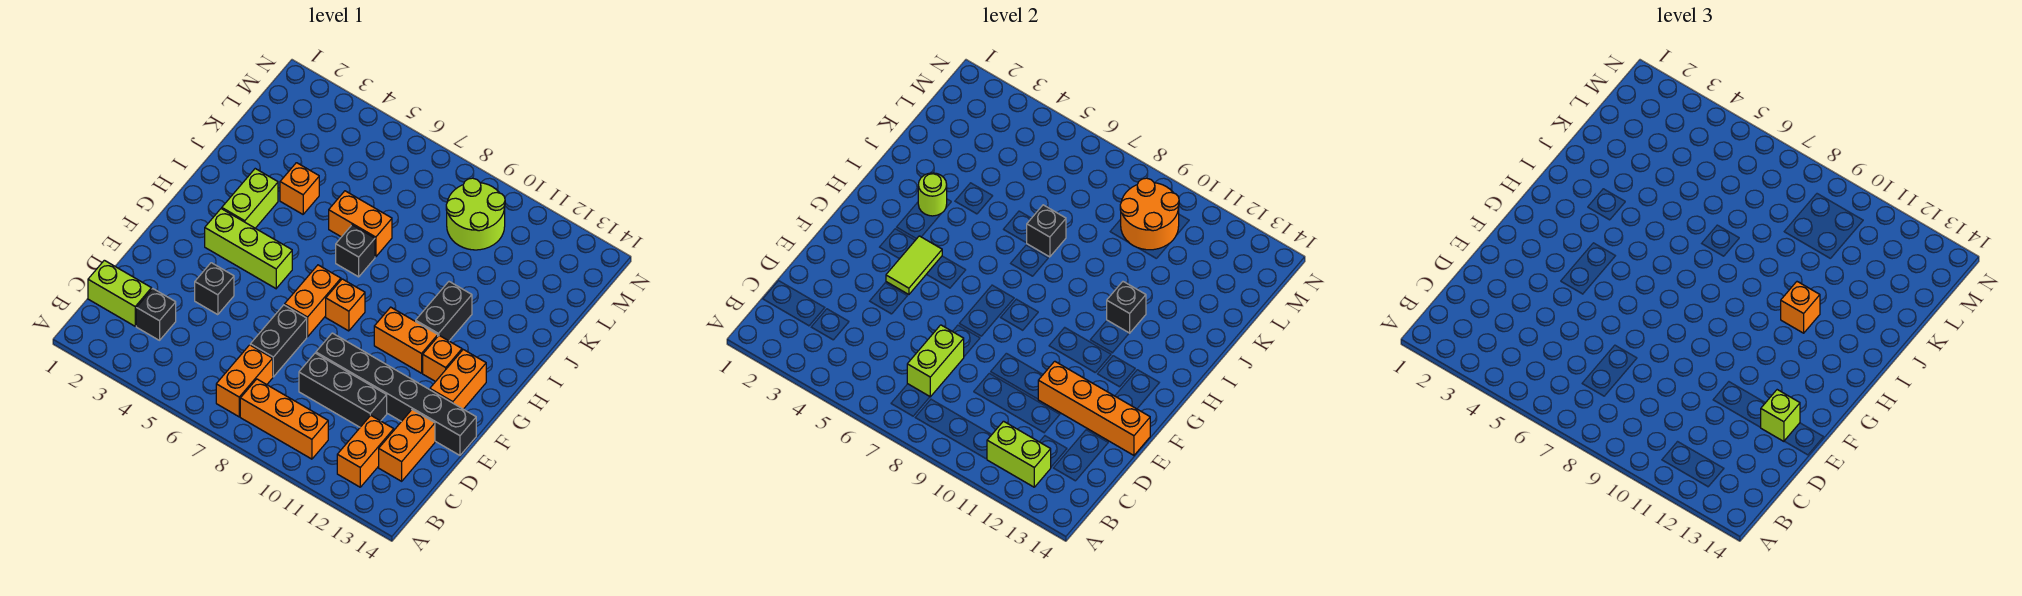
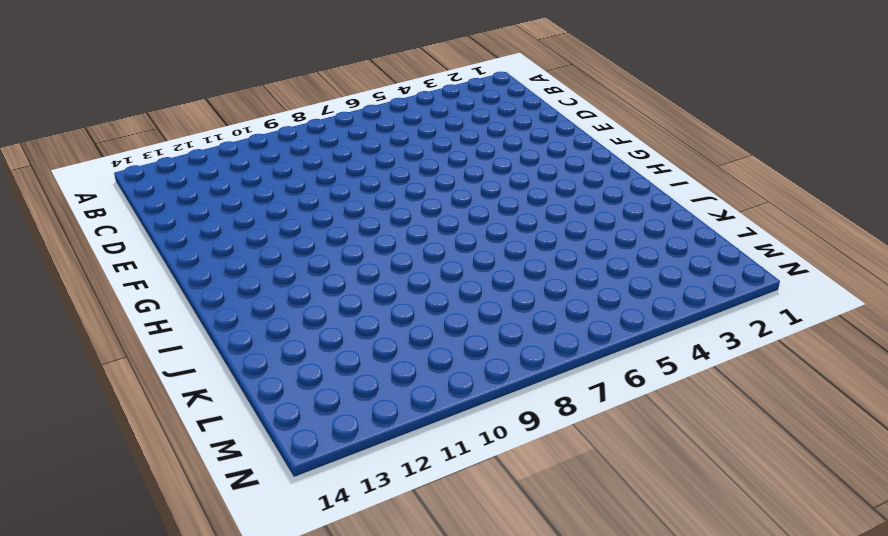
none -> orange brick B7:C7 level 1
none -> orange brick B8:B10 level 1
none -> orange brick B12:C12 level 1
none -> lime brick C1:C2 level 1

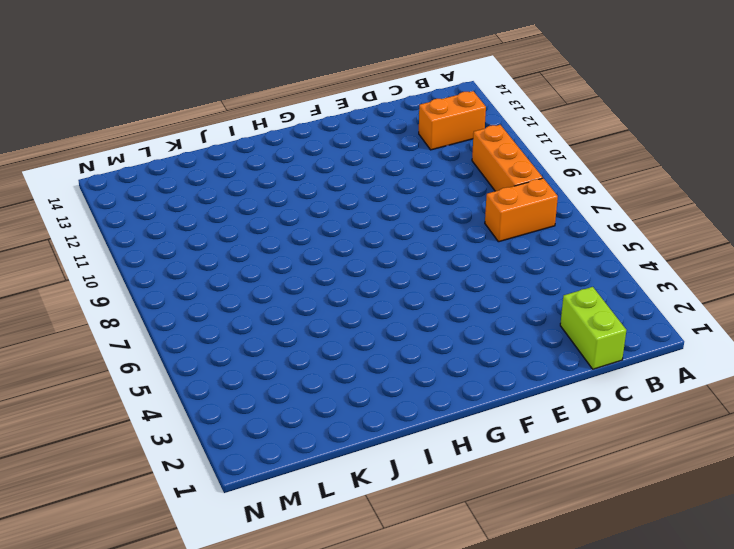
none -> black brick C3 level 1
none -> orange brick C13:D13 level 1
none -> black brick D7:E7 level 1
none -> black brick D9:D11 level 1

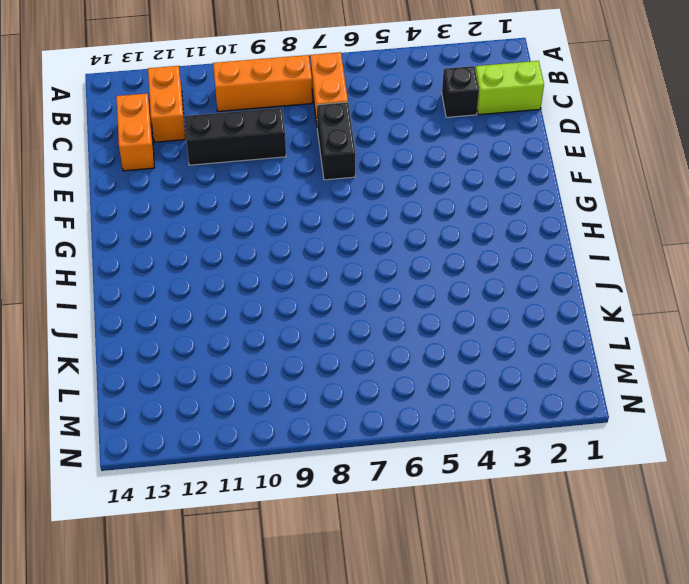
none -> black brick E4 level 1
none -> black brick E9:E14 level 1
none -> orange brick F7:G7 level 1
none -> orange brick F13:G13 level 1

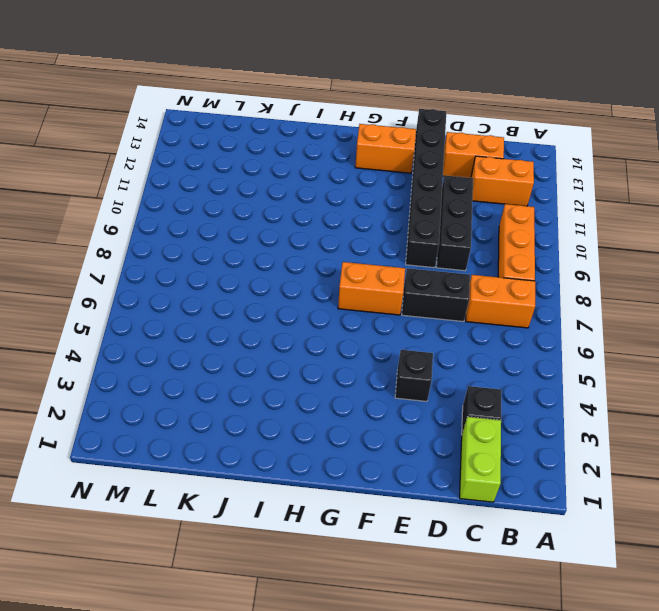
none -> lime brick G3:G5 level 1
none -> orange brick G8 level 1
none -> orange brick G10:G11 level 1
none -> orange brick G12 level 1

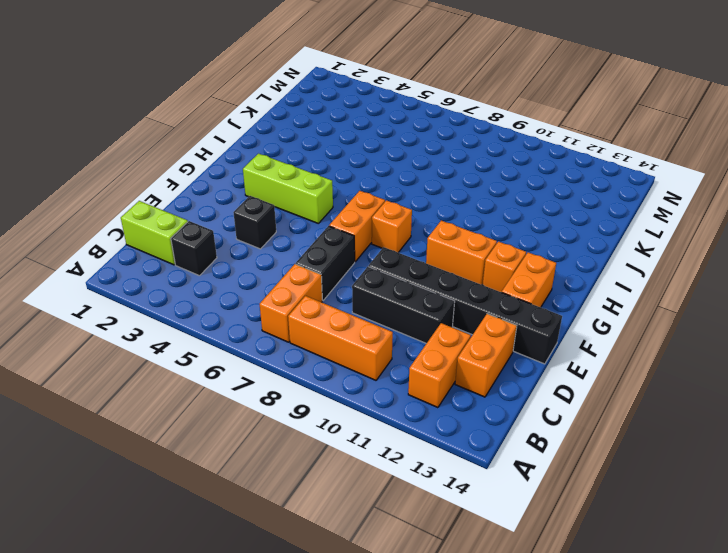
none -> lime brick H3:I3 level 1
none -> black brick H11:I11 level 1
none -> black brick I7 level 1
none -> orange brick J4 level 1

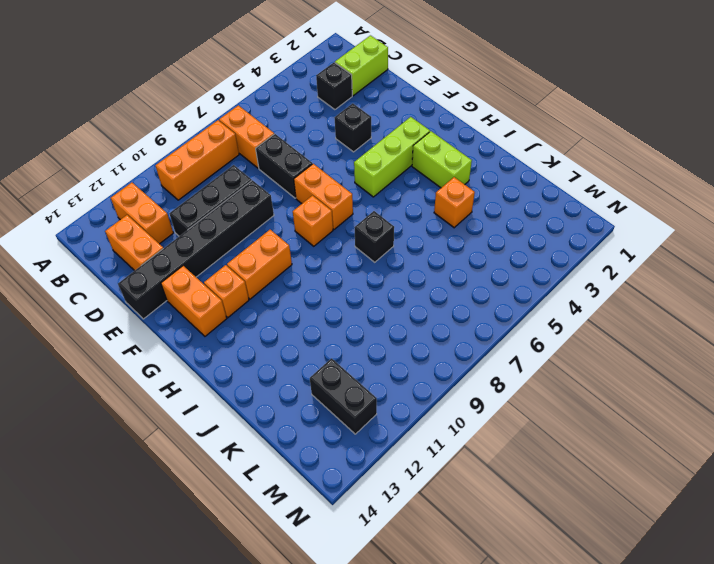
black brick L12:M12 level 1 -> black brick H11:I11 level 1
none -> orange brick J6:J7 level 1
none -> lime round brick L9:M10 level 1
none -> lime brick B11:B12 level 2
none -> lime brick C7:D7 level 2

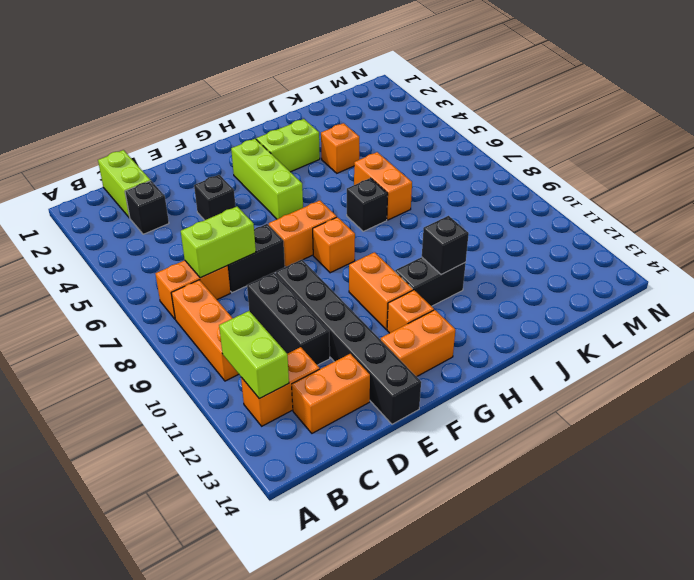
none -> lime round brick L9:M10 level 1
none -> orange brick E11:E14 level 2
none -> lime tile F4:G4 level 2
none -> lime round brick I3 level 2

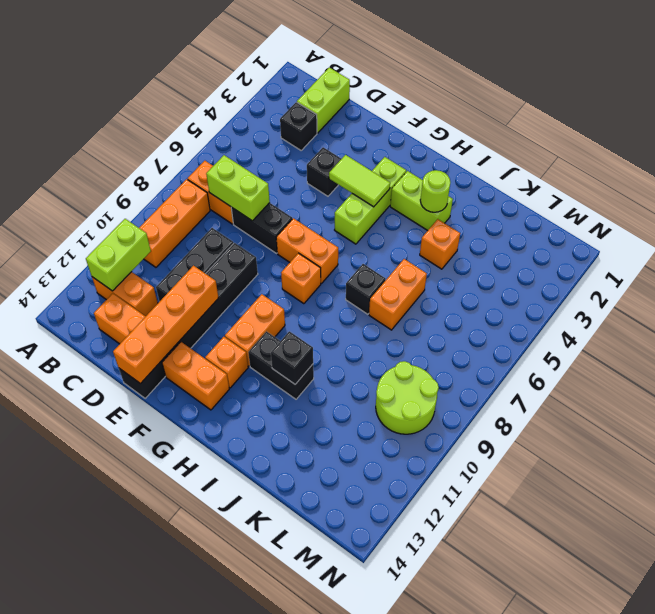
none -> black brick J7 level 2
none -> orange round brick L9:M10 level 2
none -> lime brick E13 level 3
none -> orange brick I11 level 3

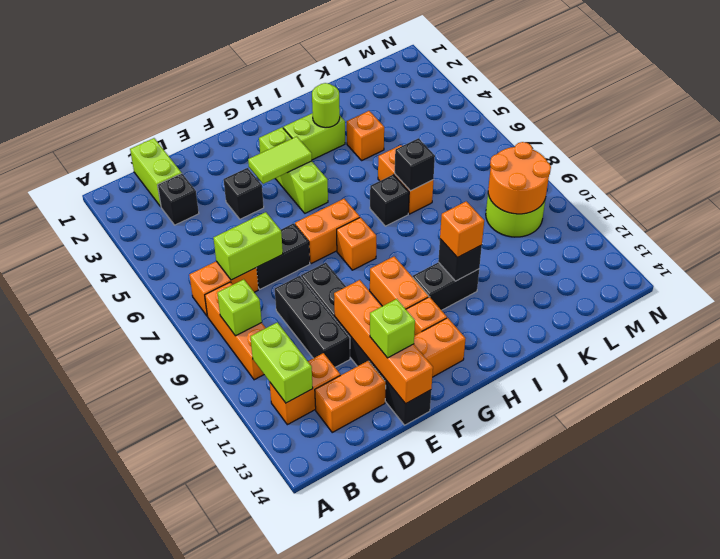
lime brick B9 level 2 -> none

